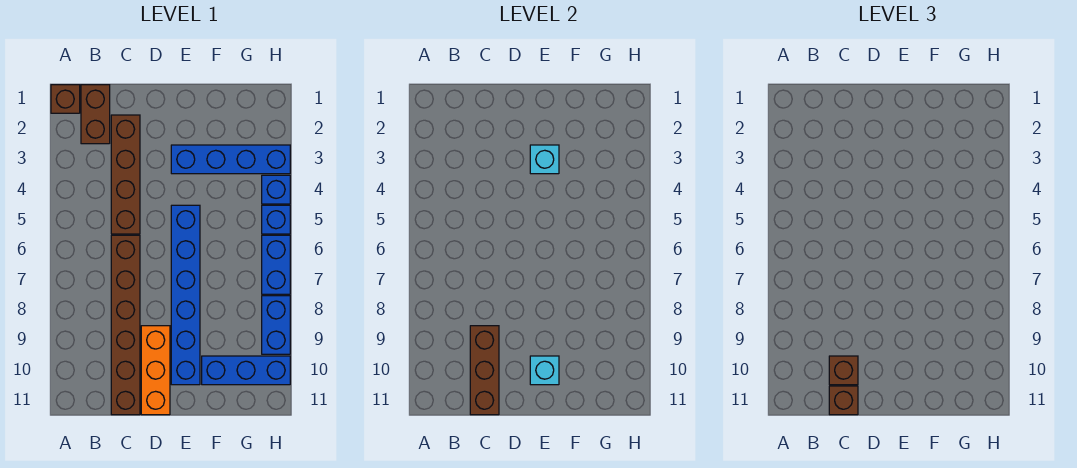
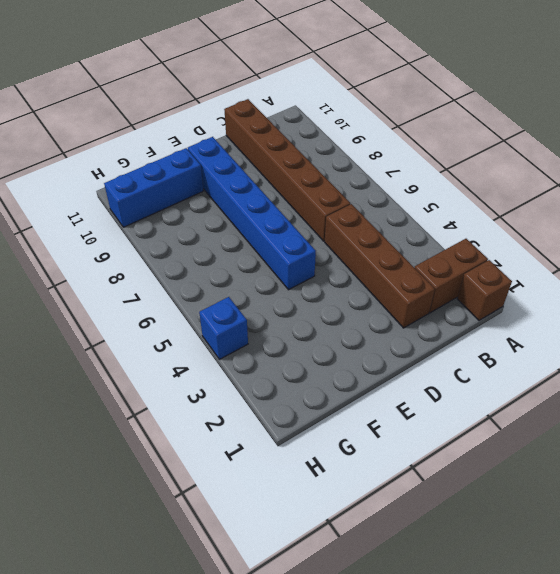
brown brick A2:B2 level 1 -> brown brick B1:B2 level 1
none -> orange brick D9:D11 level 1
none -> blue brick E3:H3 level 1
none -> blue brick H5 level 1

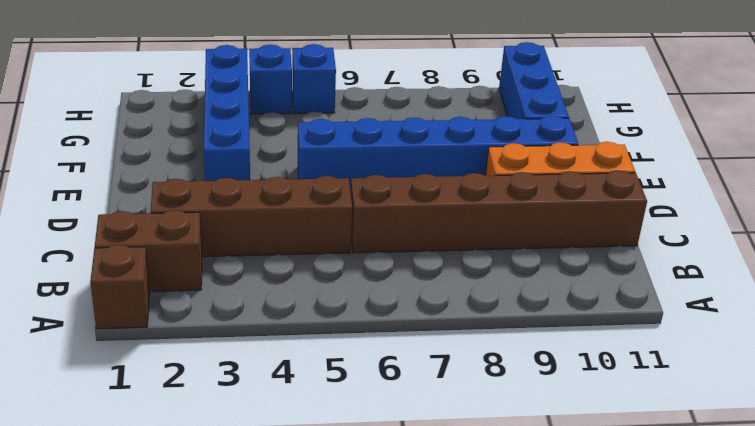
none -> blue brick H6:H7 level 1
none -> blue brick H8:H9 level 1
none -> brown brick C9:C11 level 2

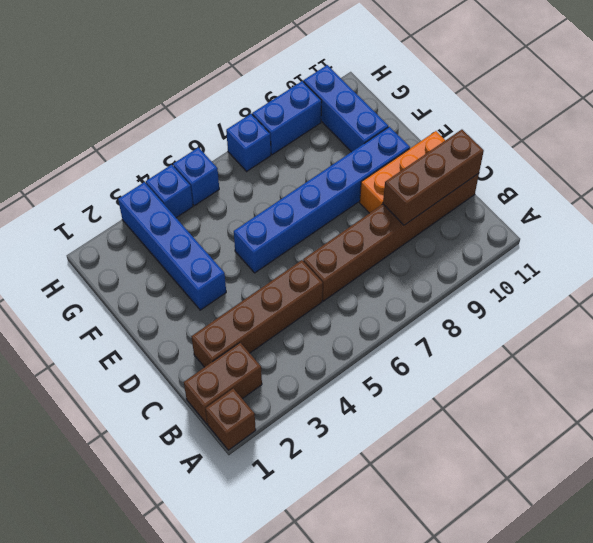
blue brick H7 level 1 -> blue brick H6:H7 level 1
none -> cyan brick E3 level 2
none -> cyan brick E10 level 2
none -> brown brick C10 level 3

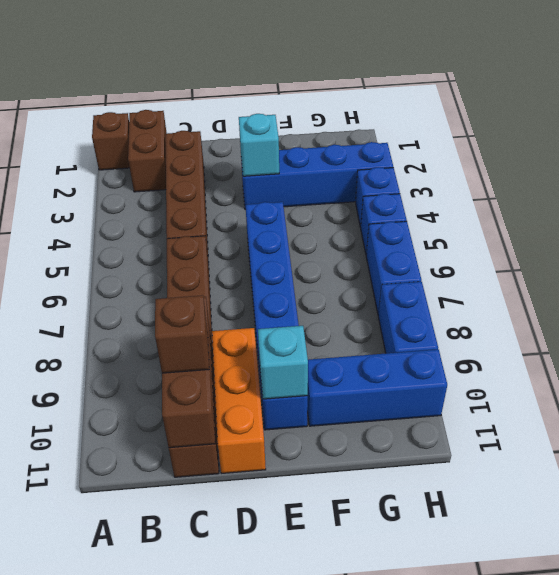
none -> brown brick C11 level 3

